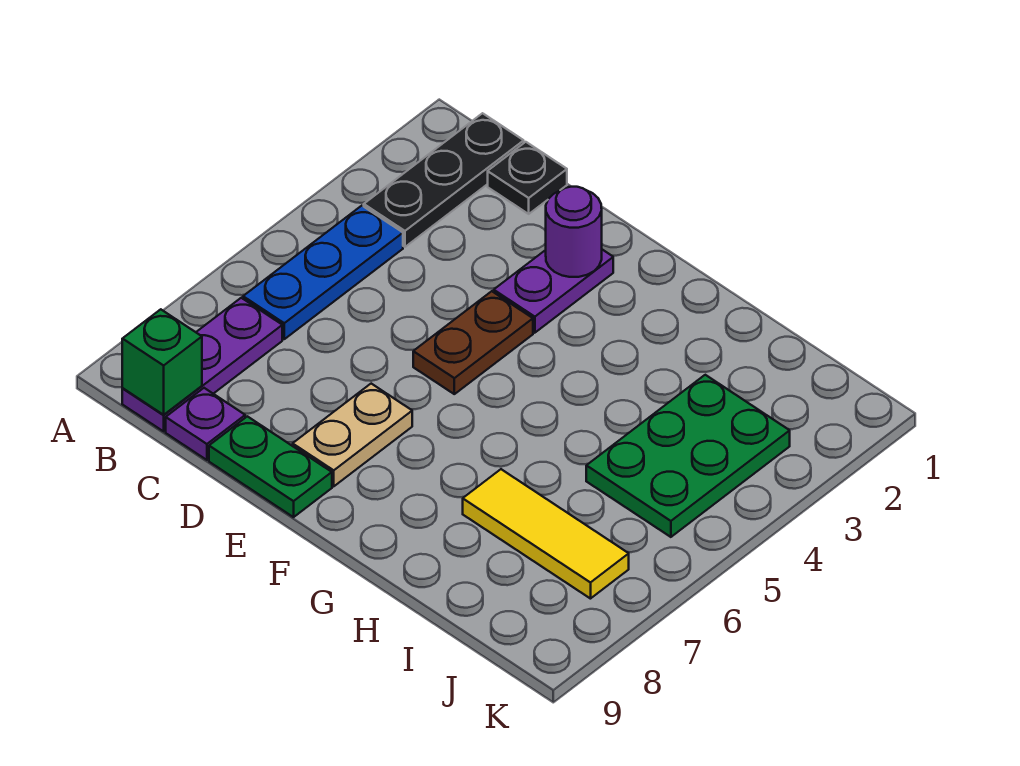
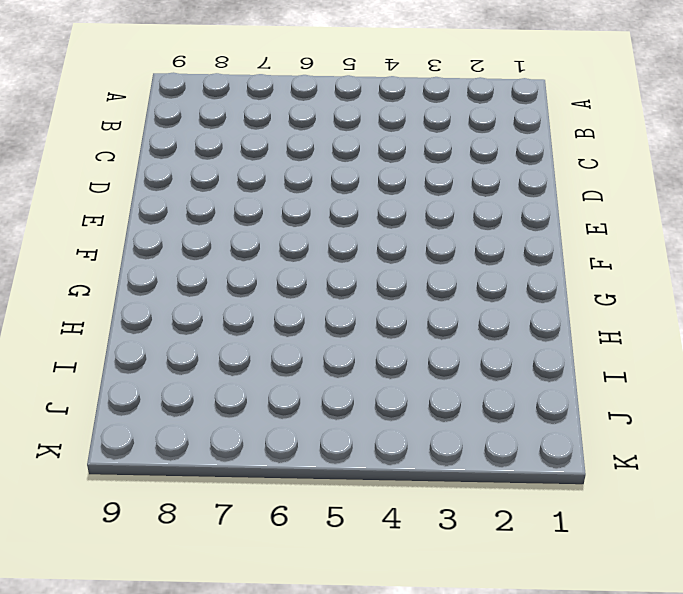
none -> black plate B1:B3 level 1
none -> blue plate B4:B6 level 1
none -> purple plate B7:B9 level 1

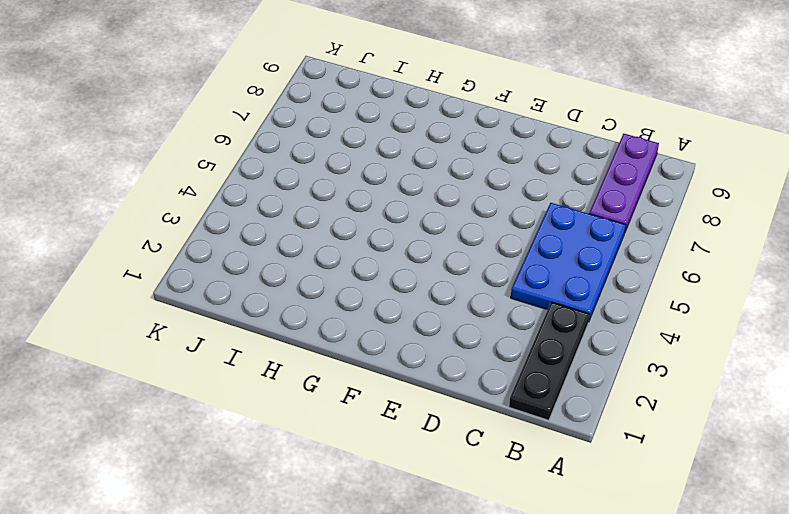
blue plate B4:C6 level 1 -> blue plate B4:B6 level 1
none -> black plate C1 level 1
none -> purple plate C9 level 1
none -> green plate D9:E9 level 1

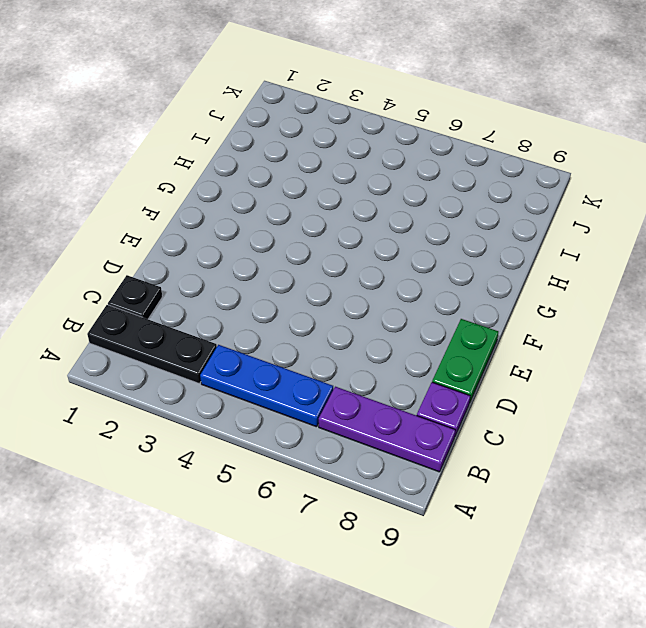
none -> purple plate E2:E3 level 1
none -> brown plate E4:E5 level 1
none -> tan plate E7:E8 level 1

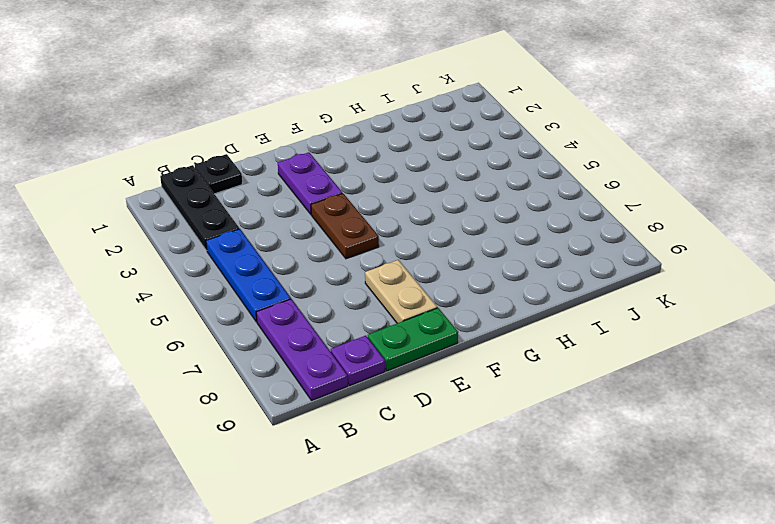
none -> yellow tile H7:J7 level 1
none -> green plate I3:J5 level 1
none -> green brick B9 level 2

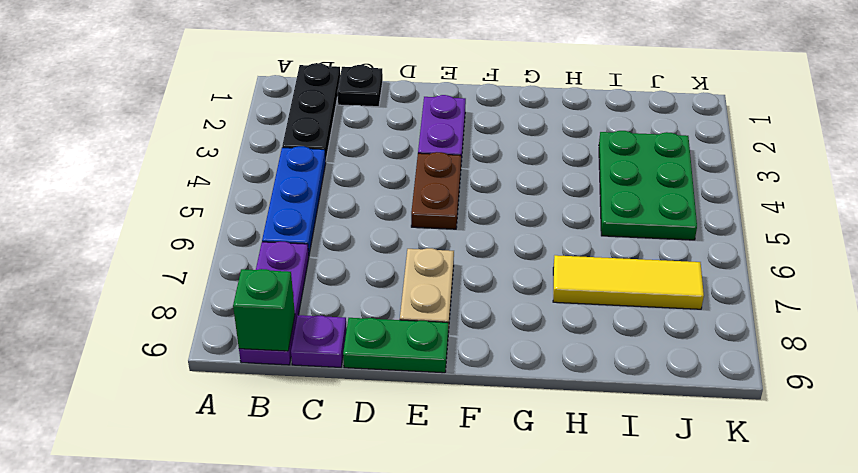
none -> purple round brick E2 level 2

